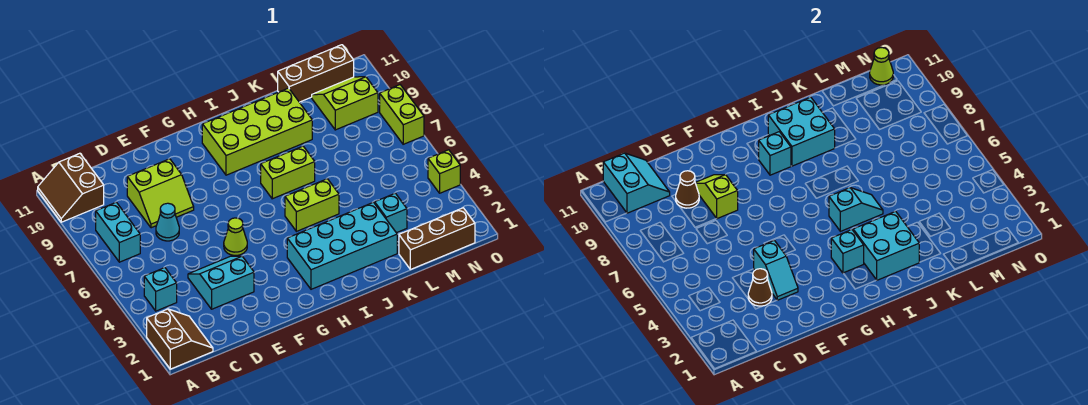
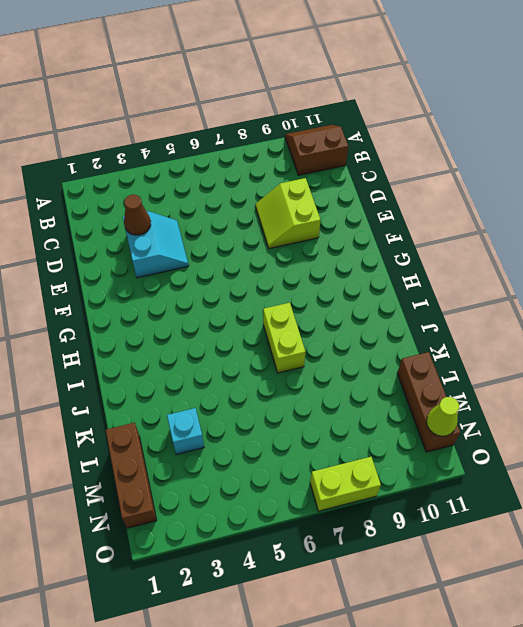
none -> brown slope A1:B2 level 1 top A
none -> cyan brick B4 level 1
none -> cyan brick B7:B8 level 1

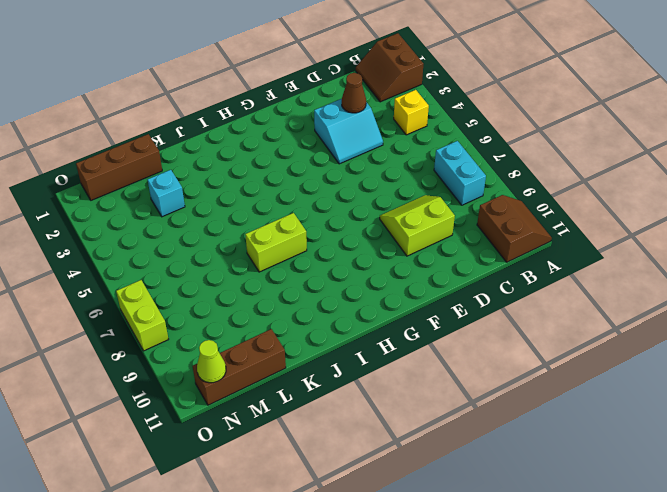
yellow brick B4 level 1 -> cyan brick B4 level 1
none -> cyan cone D7 level 1
none -> lime cone F5 level 1
none -> cyan brick H2:K3 level 1

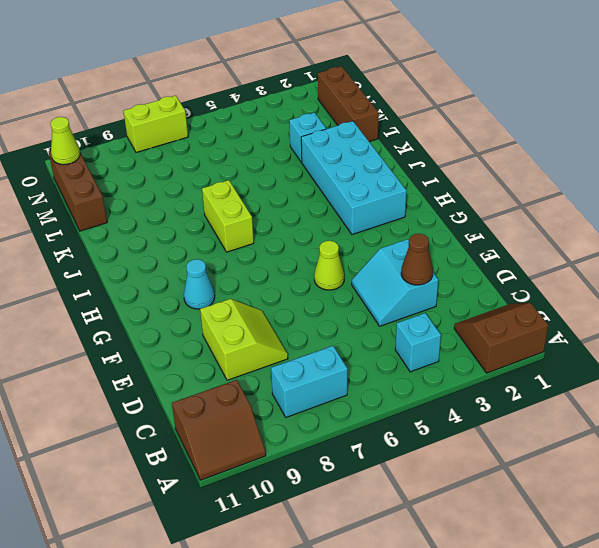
cyan cone G9 level 1 -> cyan cone D7 level 1
none -> lime brick H9:K10 level 1
none -> lime brick I5:J5 level 1
none -> lime slope M9:N10 level 1 top 9

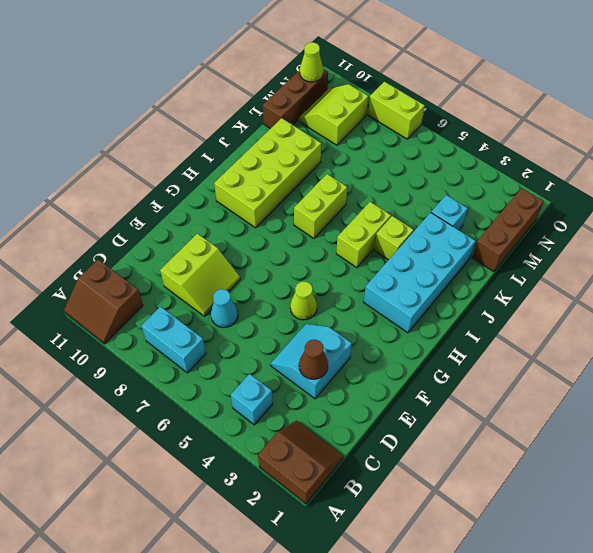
lime brick J4 level 1 -> lime brick O4 level 1
none -> cyan slope B10:C11 level 2 top B
none -> brown cone D9 level 2
none -> cyan slope E3:E4 level 2 top 4

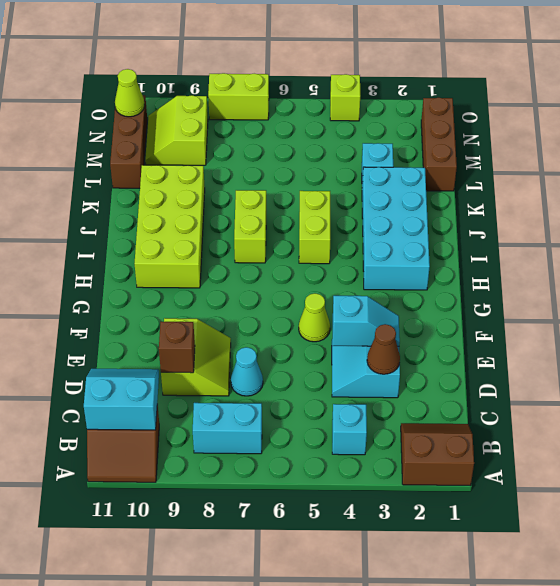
brown brick D9 level 2 -> brown cone D9 level 2
none -> lime slope E8:E9 level 2 top 8
none -> cyan brick H3 level 2
none -> cyan brick H9 level 2

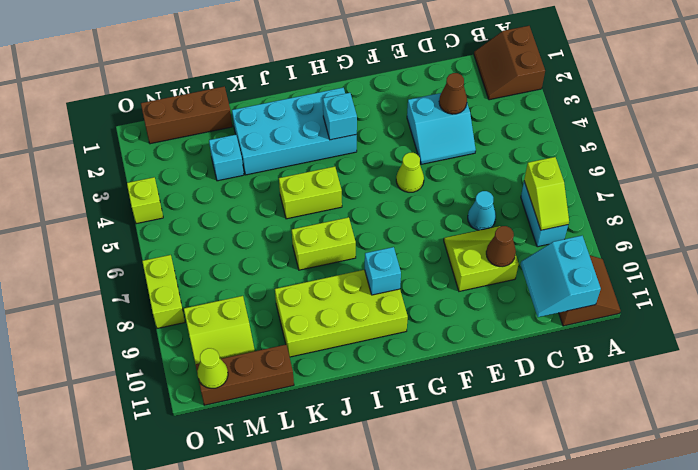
lime slope B7:B8 level 2 top 7 -> lime slope E8:E9 level 2 top 8
none -> cyan brick B4 level 1
none -> cyan slope E3:E4 level 2 top 4
none -> cyan brick I2:J3 level 2

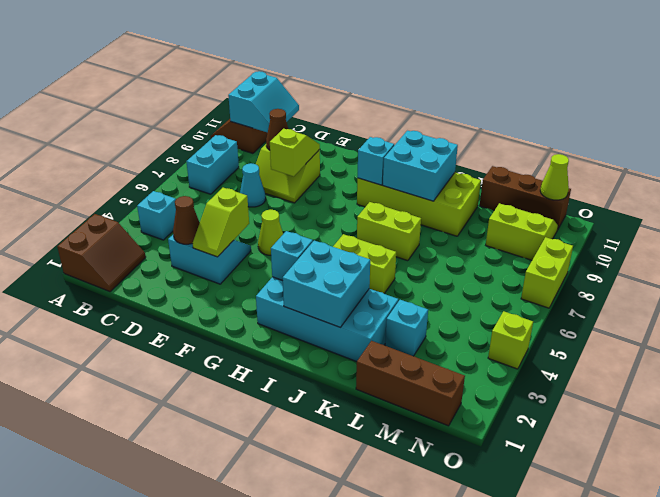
lime slope E3:E4 level 2 top 4 -> cyan slope E3:E4 level 2 top 4
none -> cyan slope I5:J5 level 2 top I

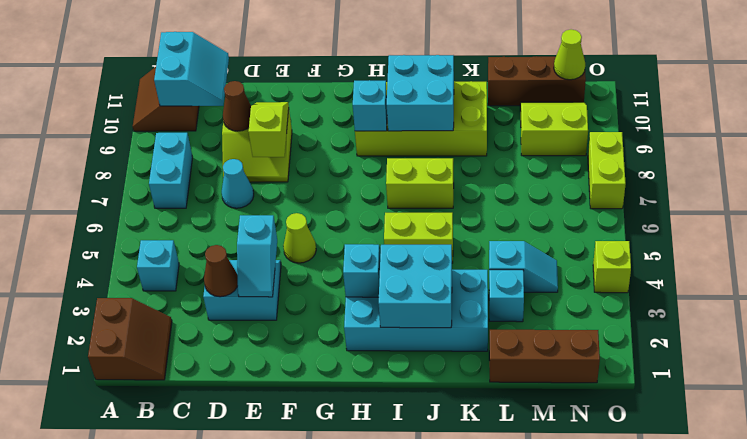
cyan slope L4:M4 level 1 top L -> cyan slope I5:J5 level 2 top I

